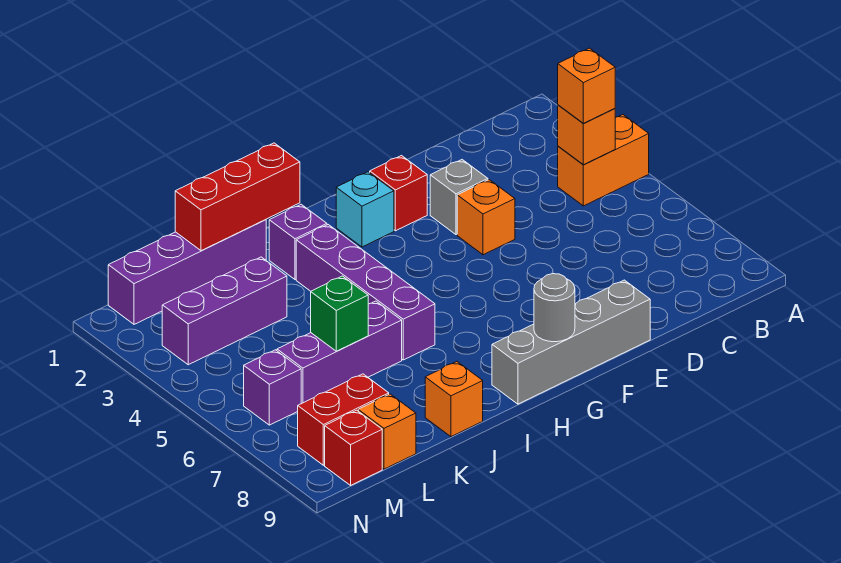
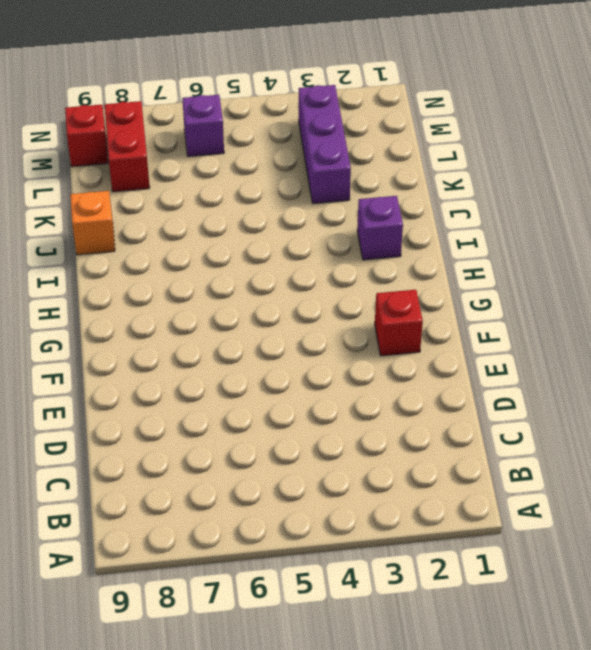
none -> orange brick A4:B4 level 1
none -> grey brick E3 level 1
none -> orange brick E4 level 1

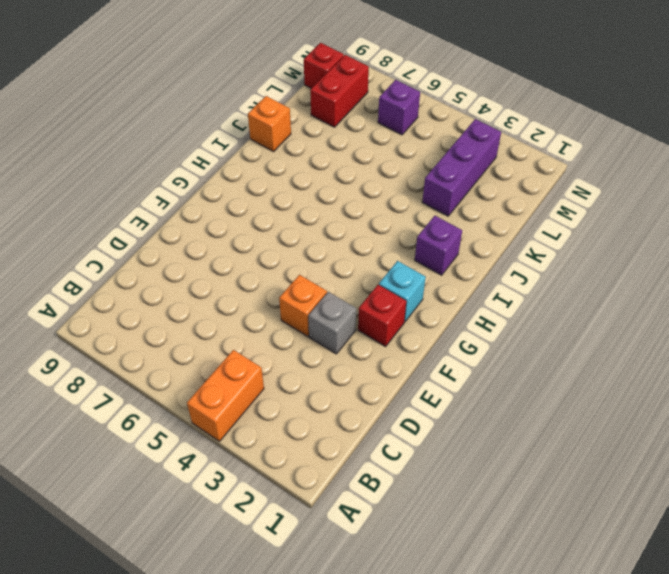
none -> grey brick E9:H9 level 1
none -> purple brick I3:I6 level 1
none -> purple brick J1:M1 level 1

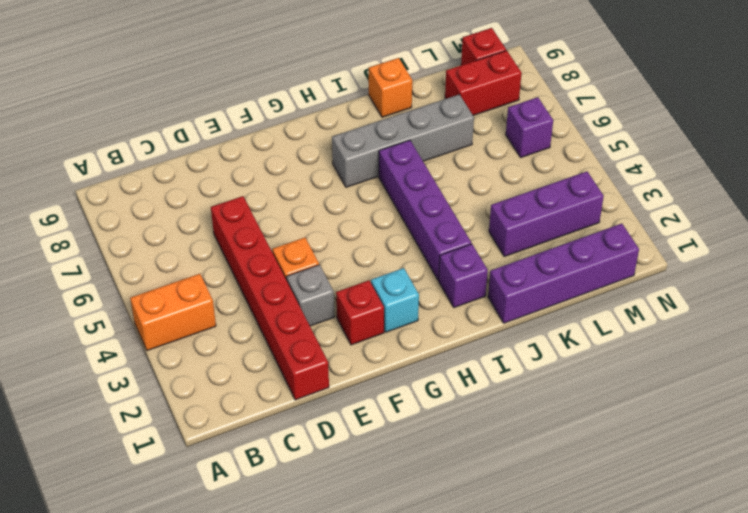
red brick D1:D6 level 1 -> none
grey brick H7:K7 level 1 -> grey brick E9:H9 level 1
none -> purple brick J6:L6 level 1
none -> orange brick L9 level 1
none -> orange brick B4 level 2

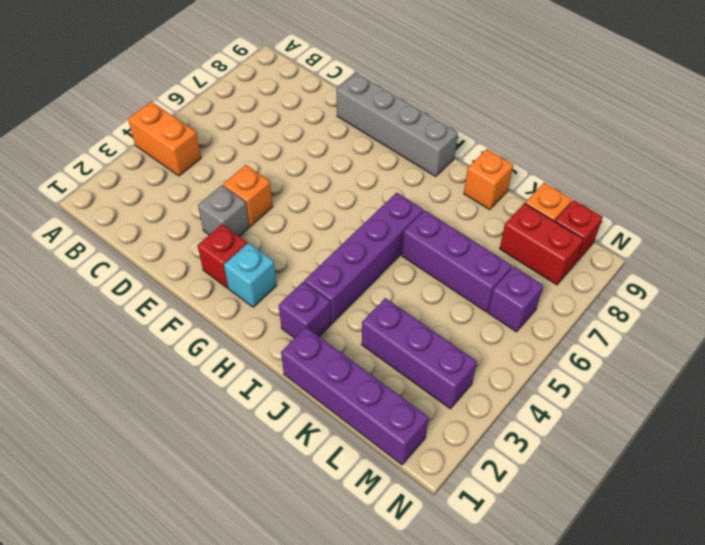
none -> orange brick B4 level 2
none -> grey round brick G9 level 2
none -> red brick I1:K1 level 2

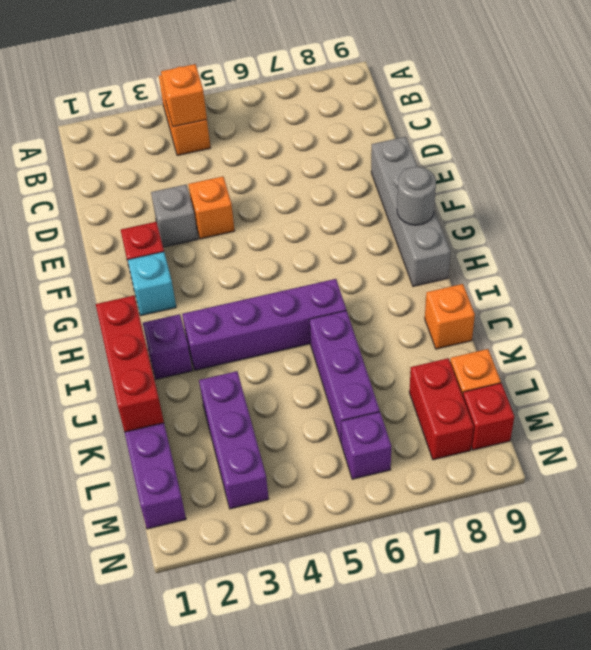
none -> green brick K6 level 2
none -> orange brick B4 level 3

